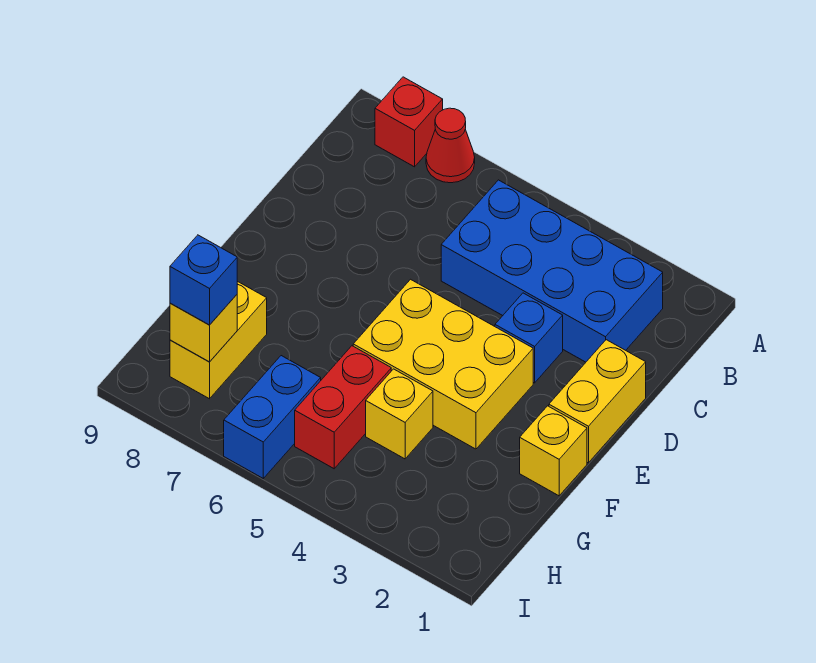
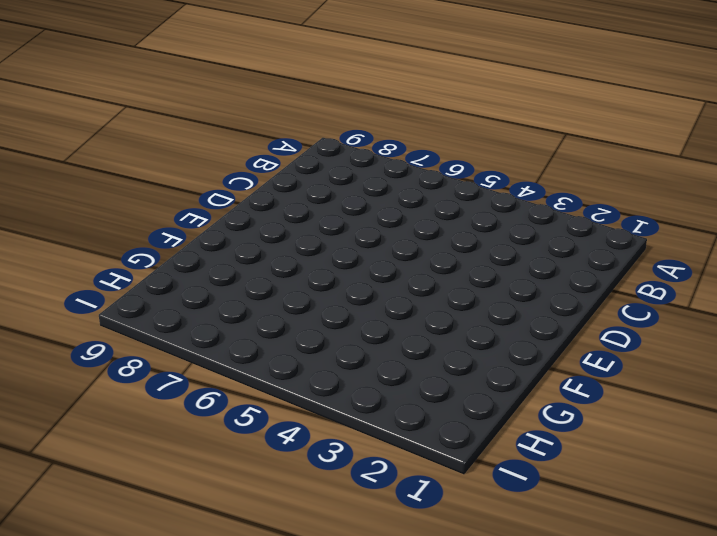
none -> red cone A7 level 1
none -> red brick A8 level 1
none -> blue brick B2:C5 level 1

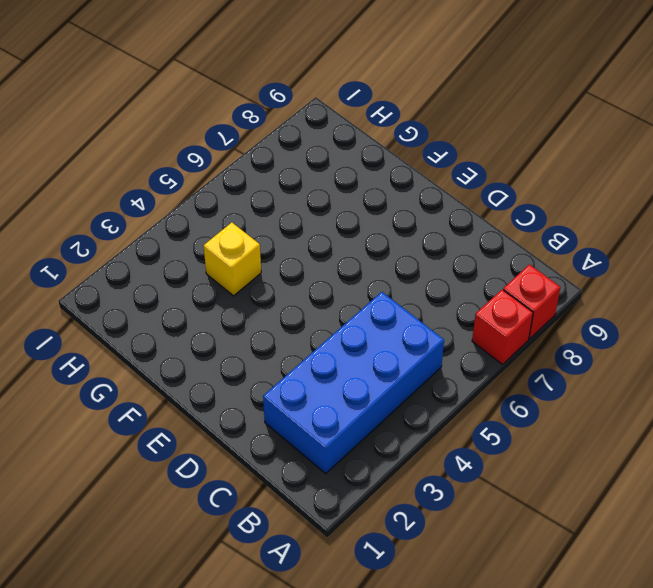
red brick A7 level 1 -> red cone A7 level 1
none -> yellow brick D1:E1 level 1
none -> blue brick D3 level 1
none -> yellow brick E3:F5 level 1

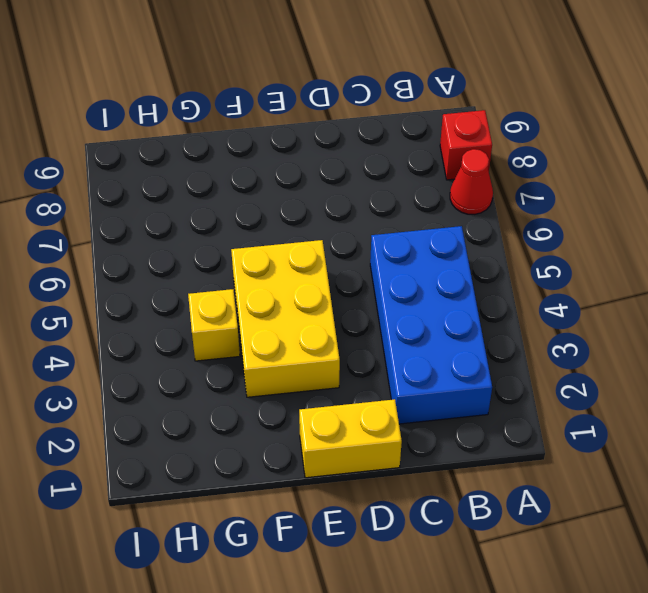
none -> blue brick D3 level 1
none -> yellow brick F1 level 1
none -> red brick G5:H5 level 1

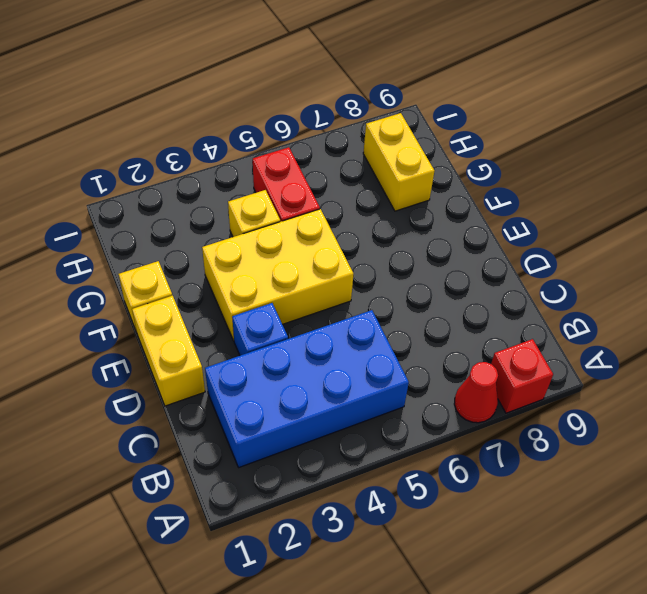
none -> blue brick H6:I6 level 1
none -> yellow brick H8 level 2
none -> blue brick H8 level 3

